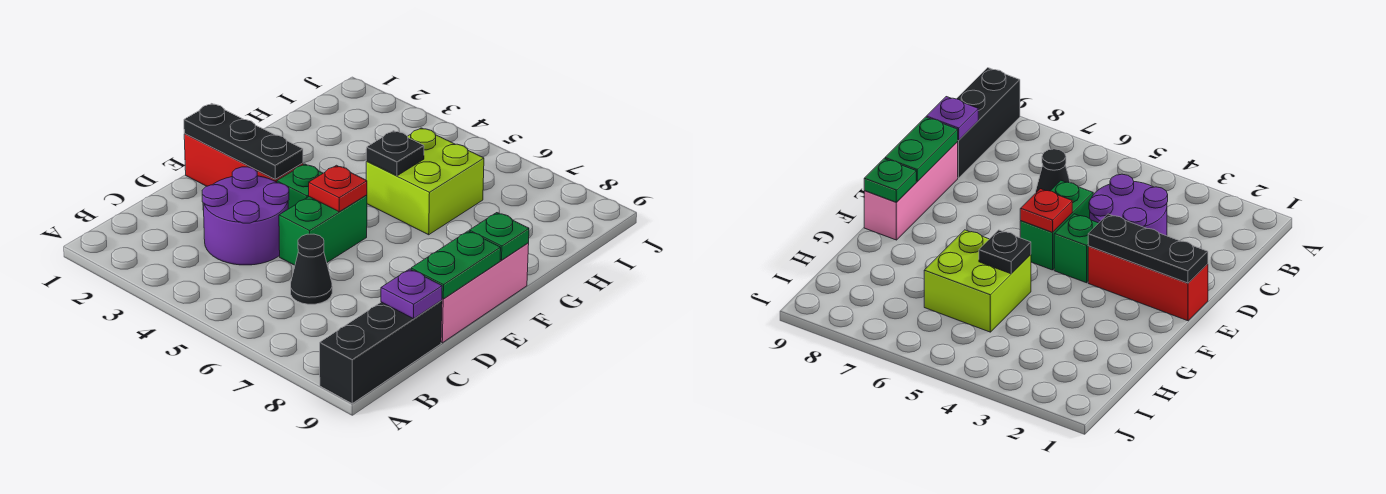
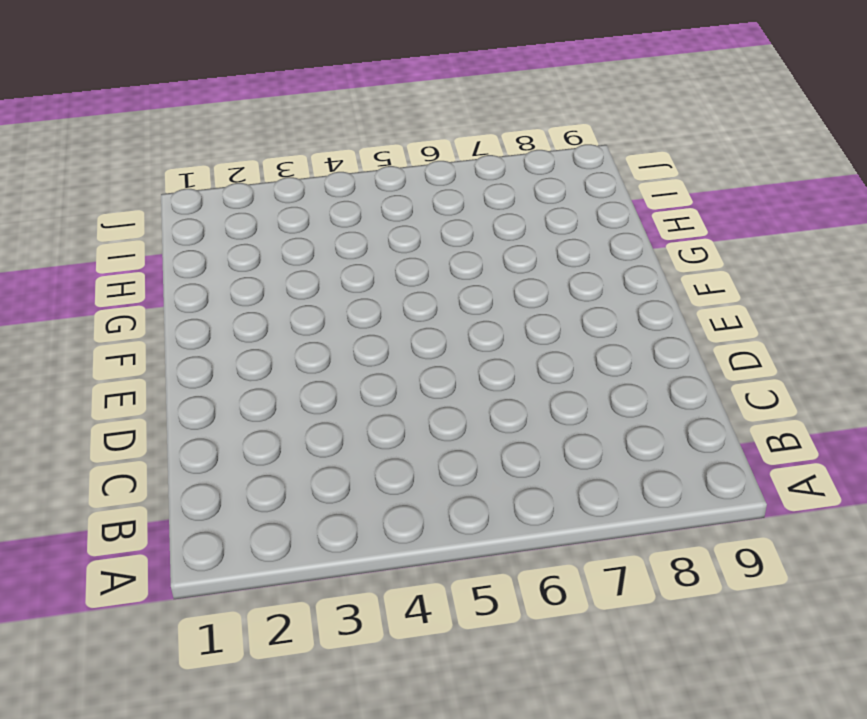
none -> black brick A9:C9 level 1
none -> purple round brick C3:D4 level 1
none -> black cone C6 level 1

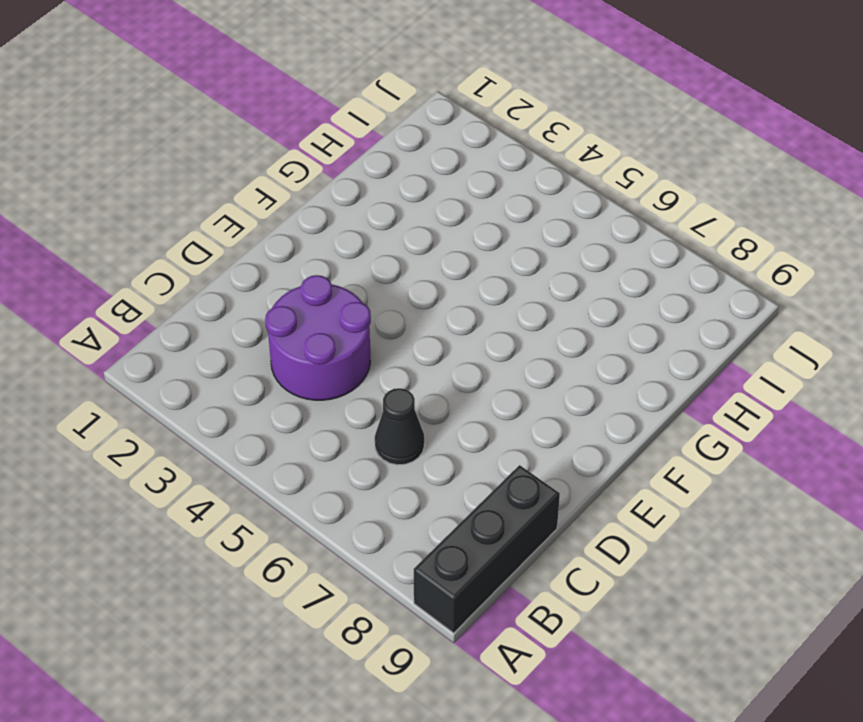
none -> green brick D5:E5 level 1
none -> pink brick D9:F9 level 1
none -> red brick E1:E3 level 1

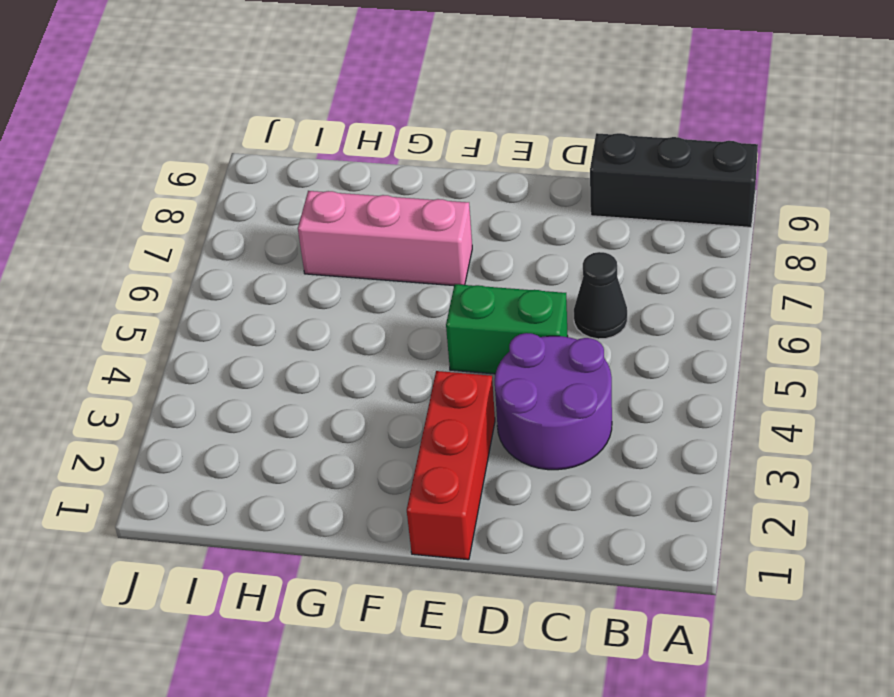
pink brick F7:H7 level 1 -> pink brick D9:F9 level 1
none -> green brick E4 level 1
none -> lime brick G5:H6 level 1
none -> purple plate C9 level 2

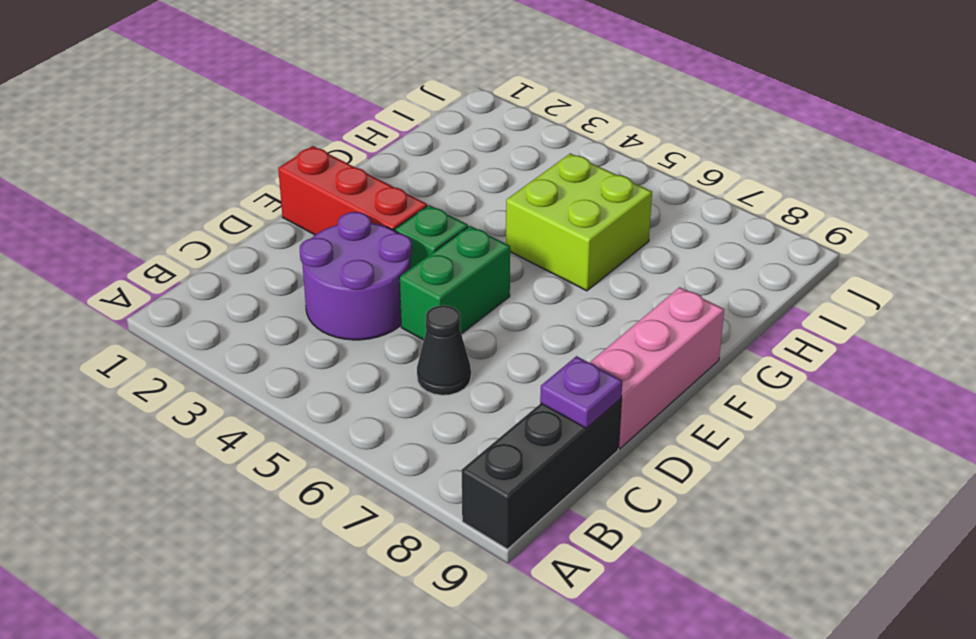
none -> green plate D9:E9 level 2
none -> black plate E1:E3 level 2
none -> red plate E5 level 2

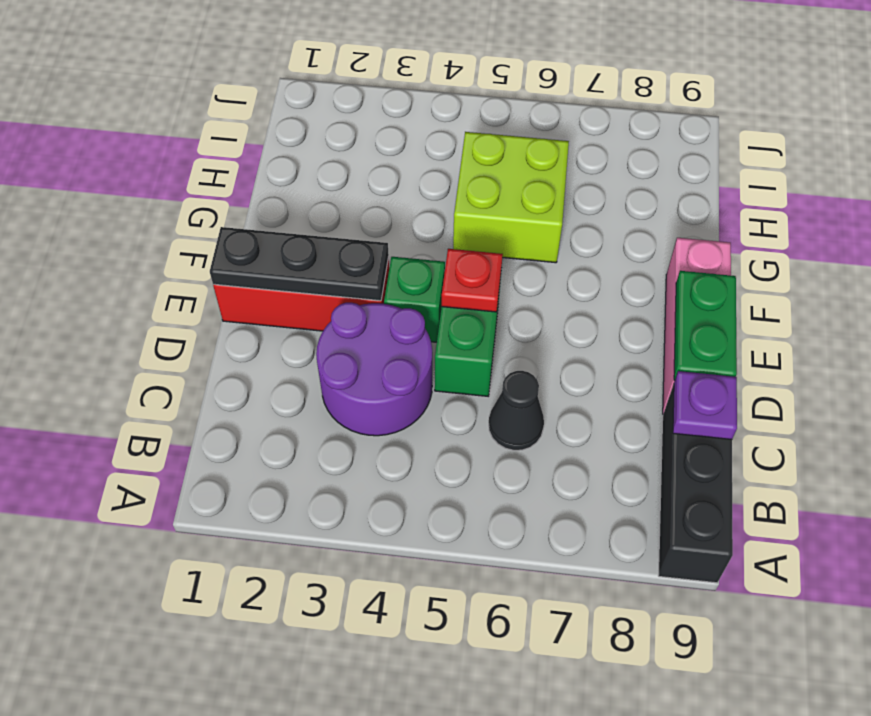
none -> green plate F9 level 2
none -> black plate G5 level 2

